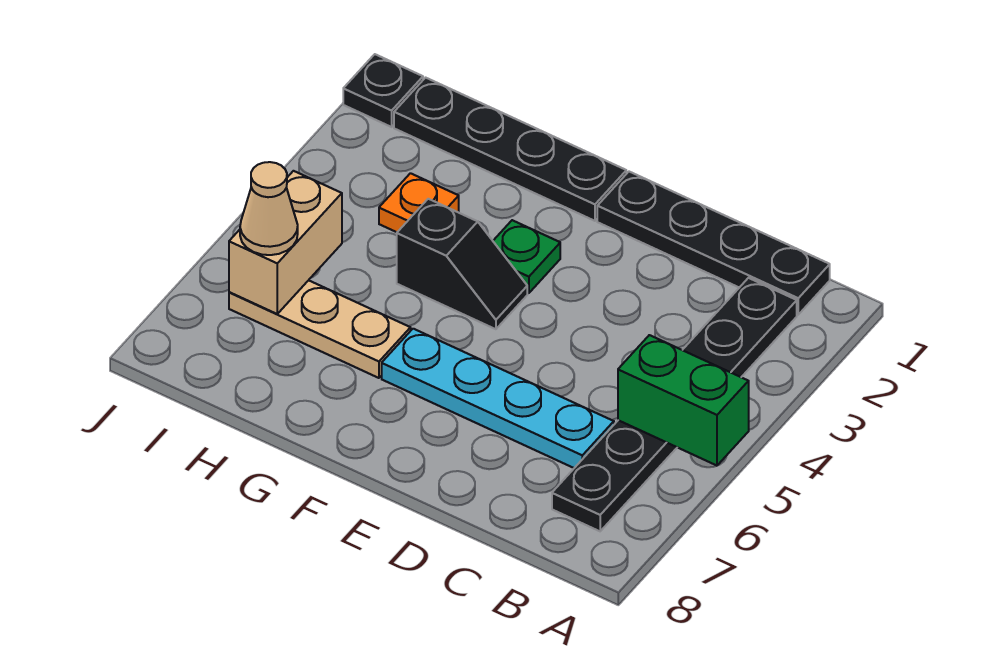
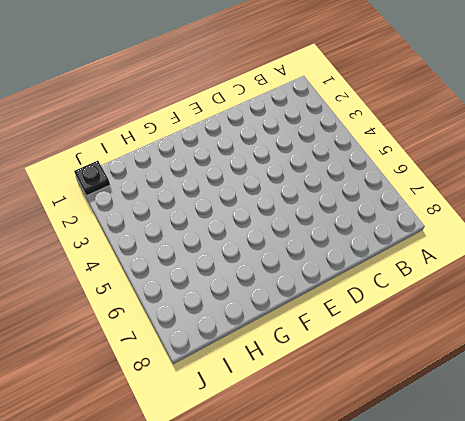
none -> black plate B1:E1 level 1
none -> black plate B2:B7 level 1
none -> cyan plate C6:F6 level 1

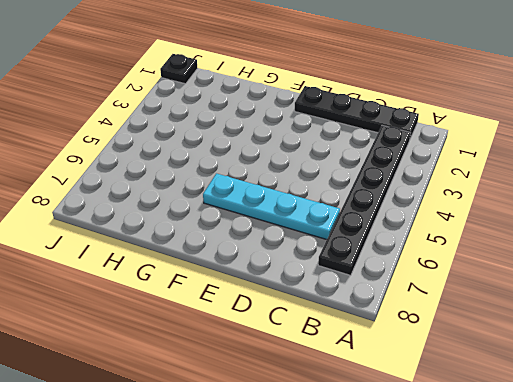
none -> black plate F1:I1 level 1
none -> green plate F3 level 1
none -> black slope F4:G4 level 1 top G

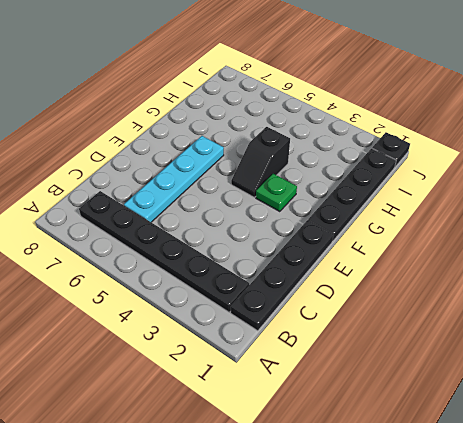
none -> tan plate G6:I6 level 1
none -> orange plate H3 level 1
none -> green brick A5:B5 level 2

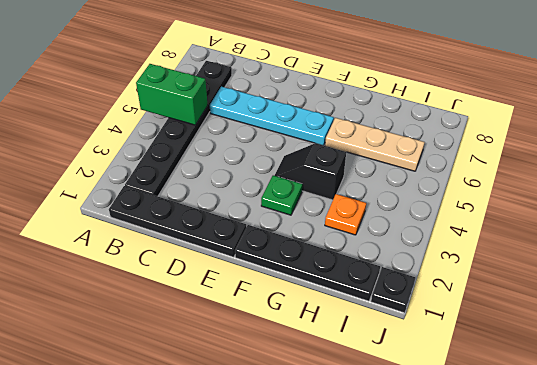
none -> tan brick I5:I6 level 2
none -> tan cone I6 level 3

